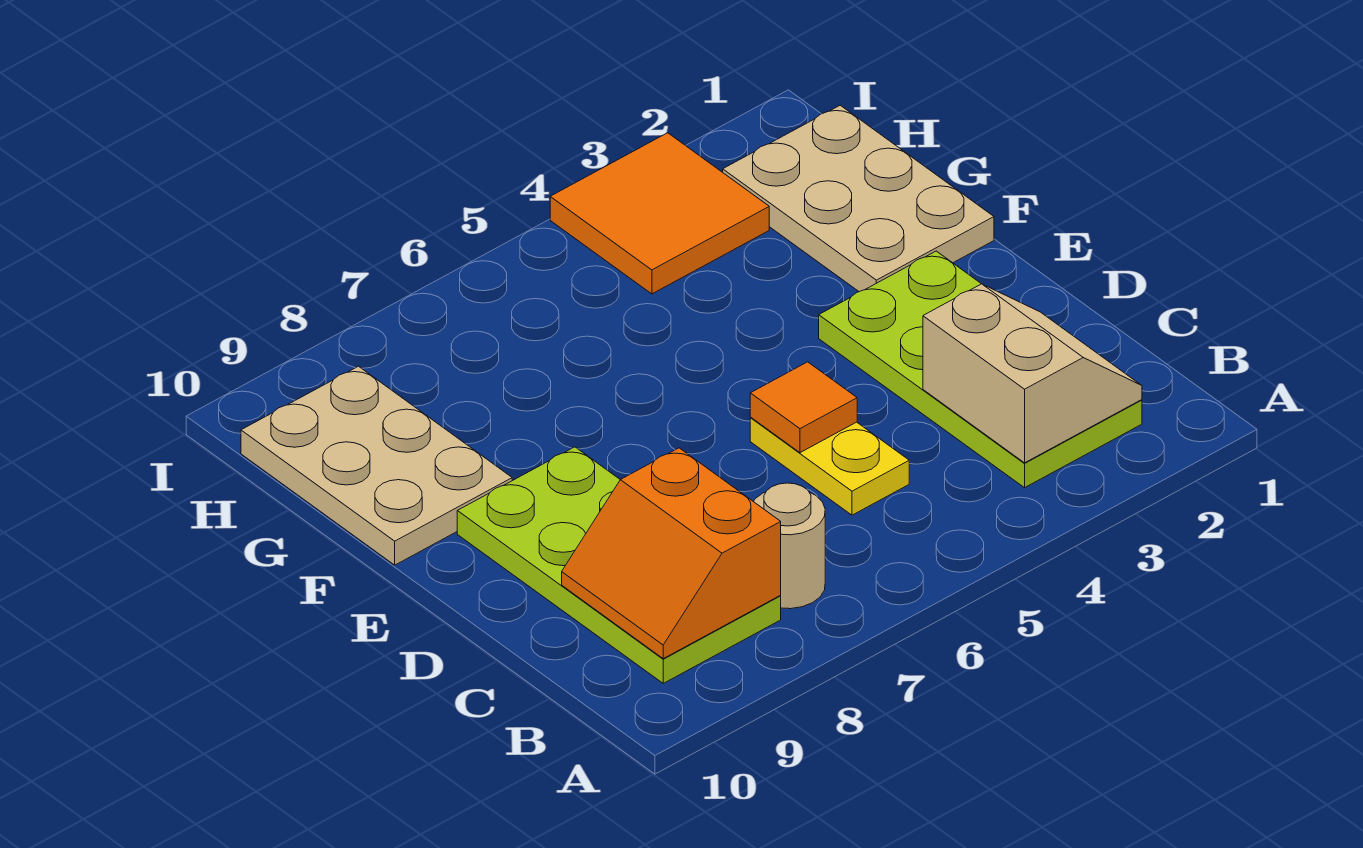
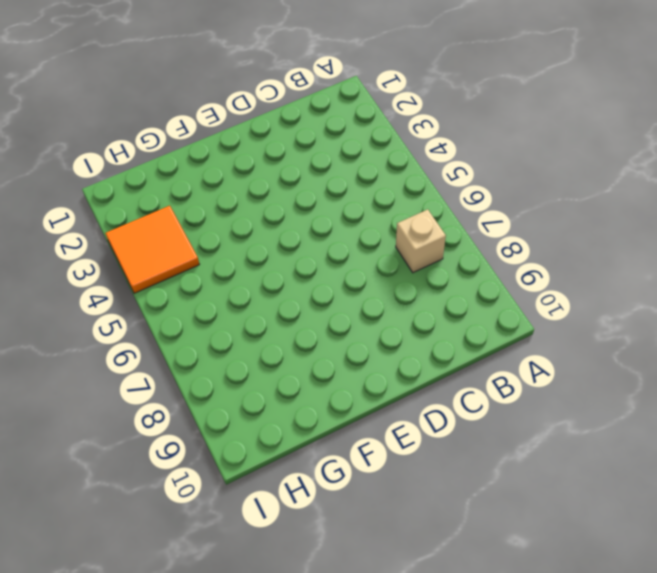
tan brick B7 level 1 -> tan round brick B7 level 1
none -> lime plate B2:E3 level 1
none -> lime plate B8:E9 level 1

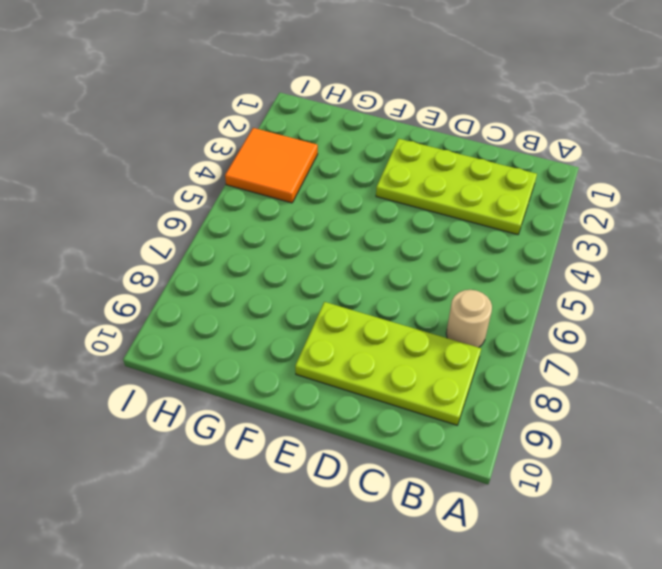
none -> yellow plate C5:D5 level 1
none -> tan plate F1:H2 level 1

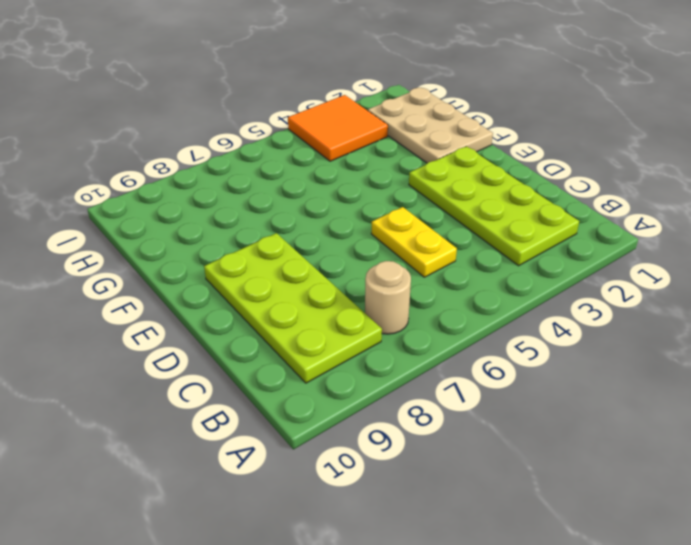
none -> tan plate F9:H10 level 1
none -> tan slope B2:C3 level 2 top 3

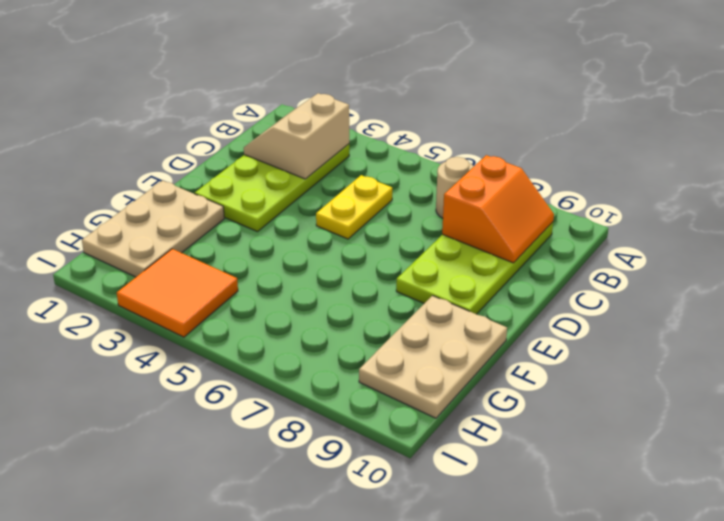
none -> orange tile D5 level 2

